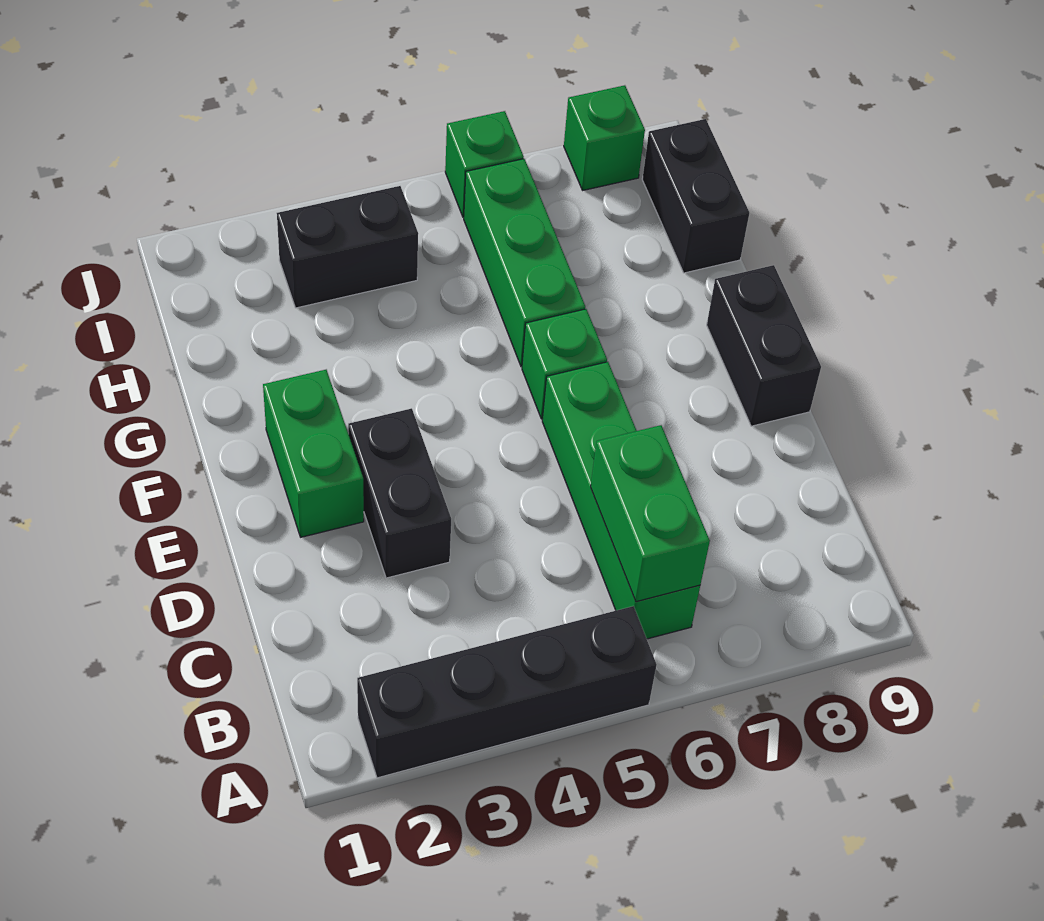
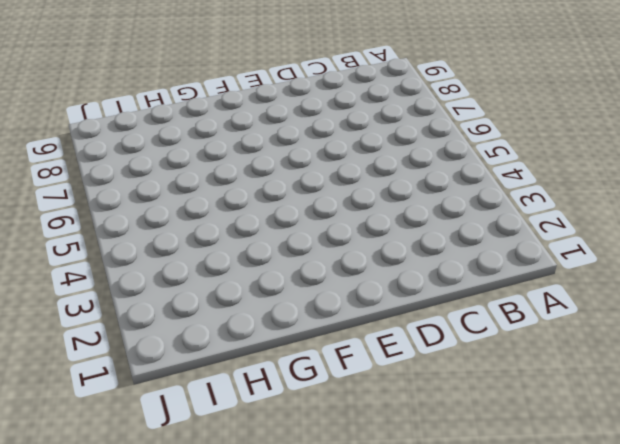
none -> black brick A2:A5 level 1
none -> green brick B6:E6 level 1
none -> black brick D3:E3 level 1

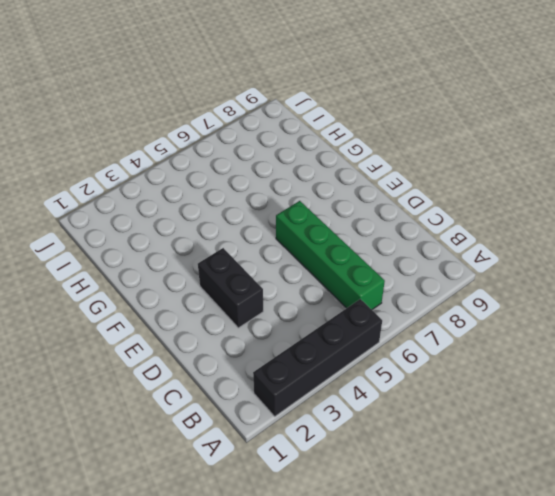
none -> green brick E2:F2 level 1
none -> black brick E9:F9 level 1
none -> green brick F6 level 1

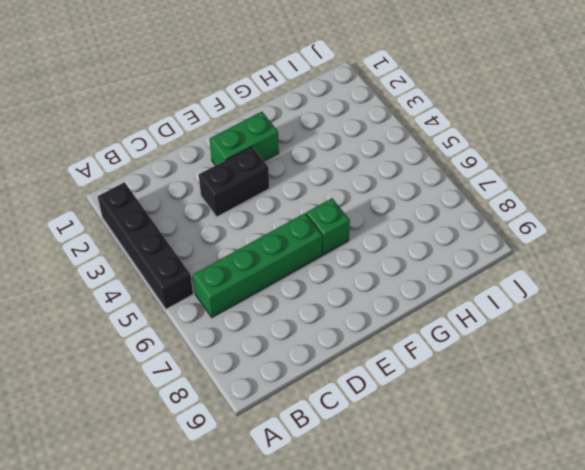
none -> black brick E9:F9 level 1
none -> green brick G6:I6 level 1
none -> black brick H9:I9 level 1

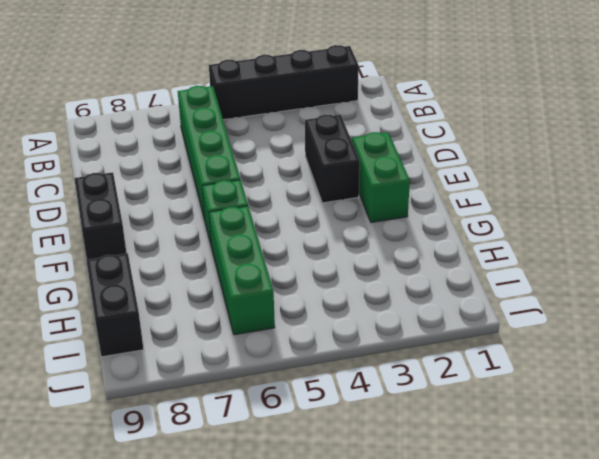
none -> black brick I3:I4 level 1
none -> green brick J6 level 1
none -> green brick J8 level 1

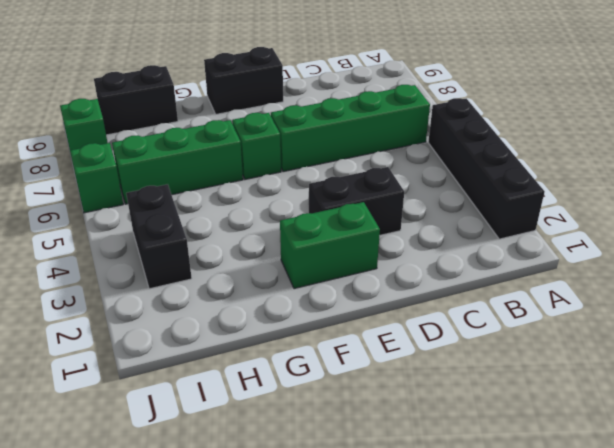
none -> green brick B6:C6 level 2

